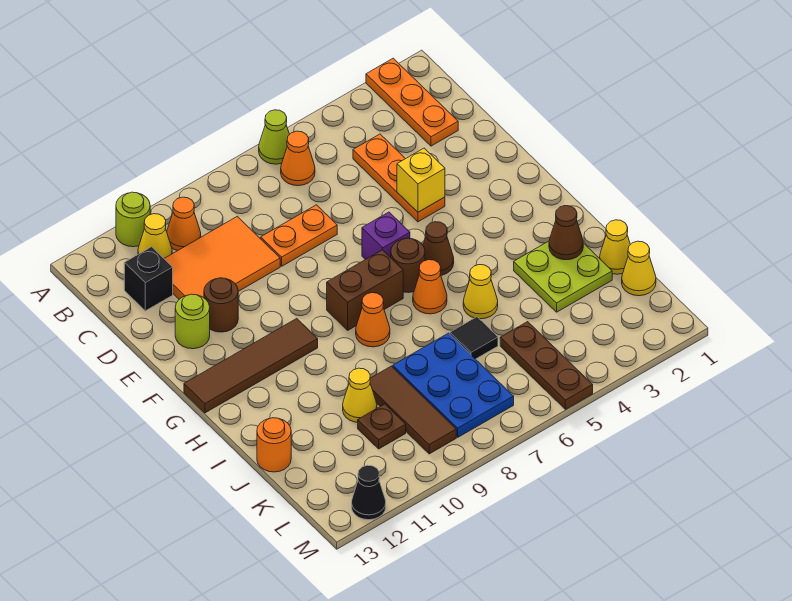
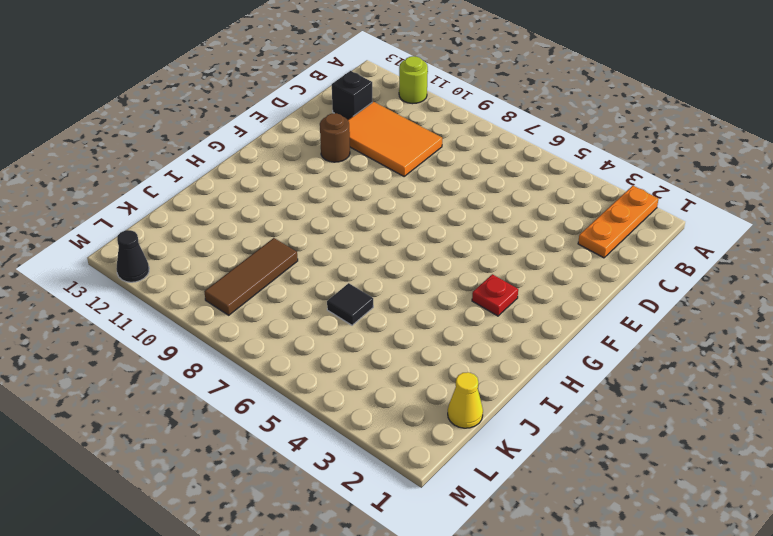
red plate G3 level 1 -> none
none -> lime cone A6 level 1
none -> orange cone B6 level 1
none -> orange cone B10 level 1
none -> yellow cone B11 level 1

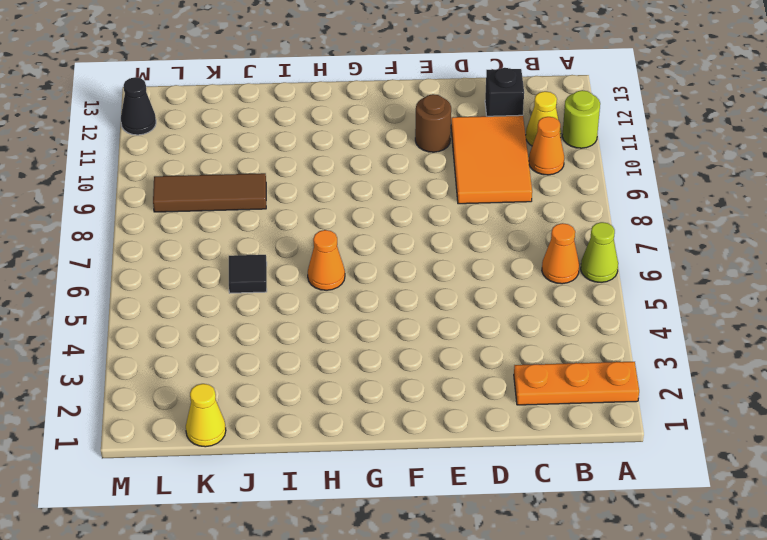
none -> orange plate C4:E4 level 1
none -> orange plate D7:D8 level 1
none -> lime round brick E12 level 1
none -> purple brick F6 level 1

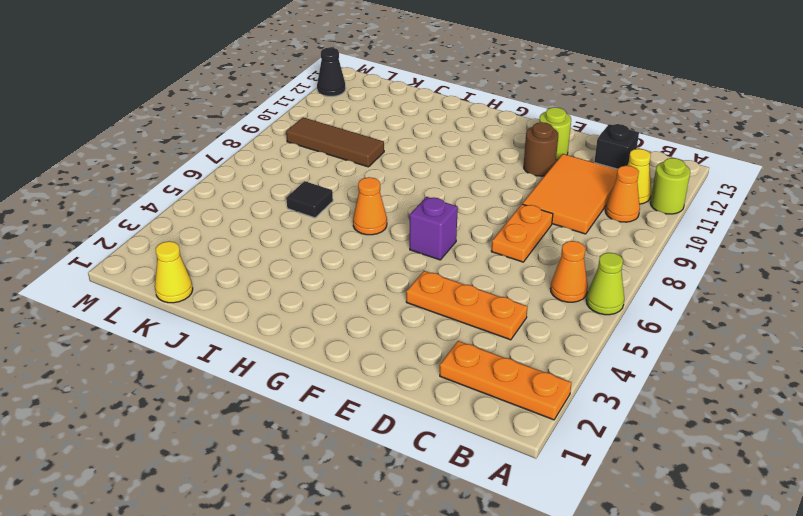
none -> brown cone G5 level 1
none -> brown round brick G6 level 1
none -> brown brick G7:G8 level 1
none -> brown tile G10:G13 level 1

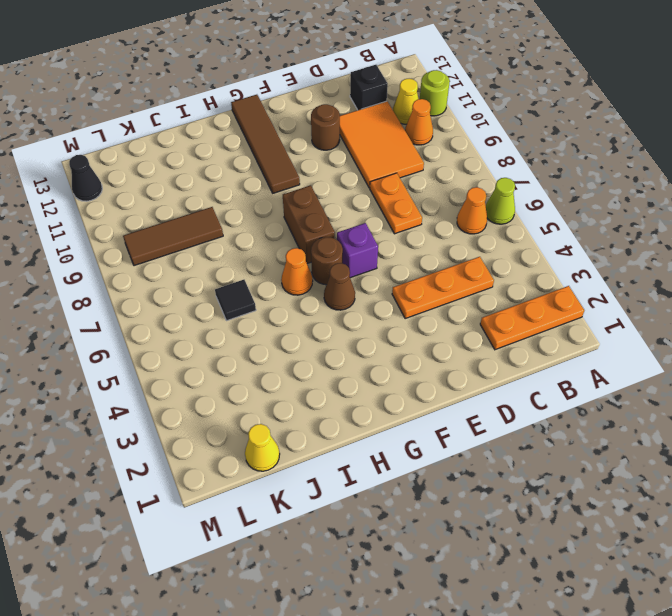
none -> lime round brick E12 level 1
none -> orange cone H8 level 1
none -> lime plate I2:J3 level 1
none -> yellow cone I5 level 1

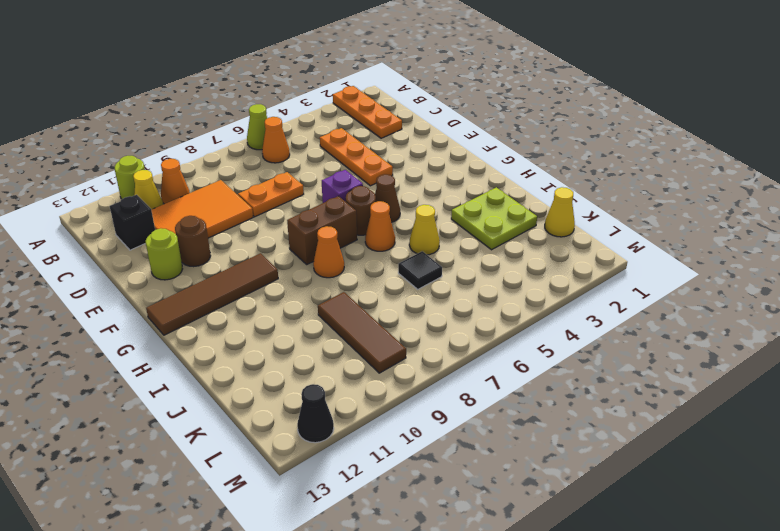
none -> yellow cone J1 level 1
none -> blue plate J7:L8 level 1
none -> yellow cone J10 level 1
none -> orange round brick J13 level 1

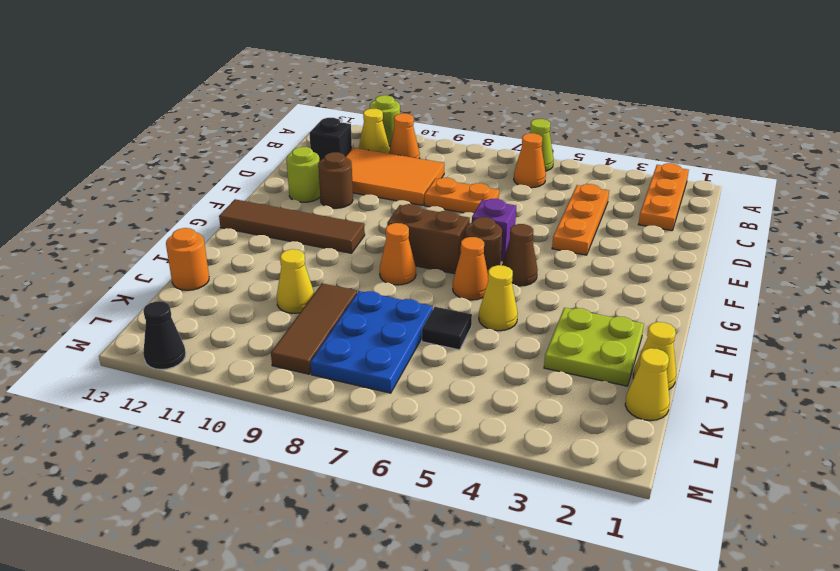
none -> brown plate K5:M5 level 1
none -> brown plate K10 level 1
none -> yellow brick E4 level 2
none -> brown cone I2 level 2

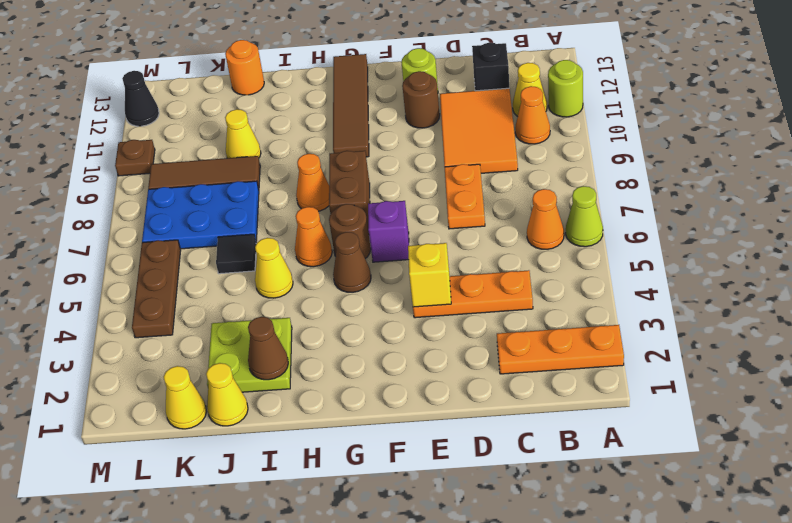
brown plate L4:L6 level 1 -> brown plate K5:M5 level 1
brown plate M10 level 1 -> brown plate K10 level 1

